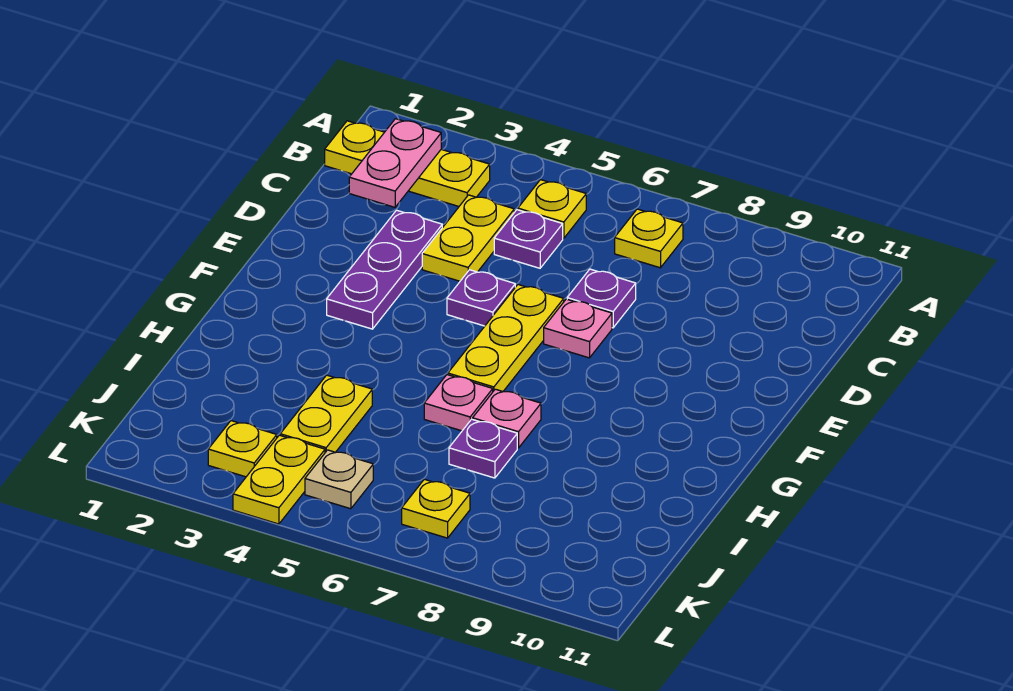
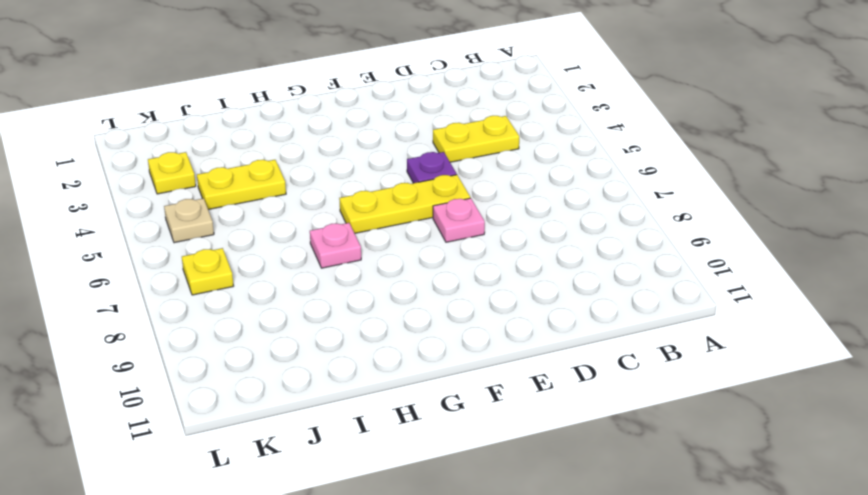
none -> yellow plate B1:B3 level 1
none -> yellow plate B5 level 1
none -> yellow plate B7 level 1

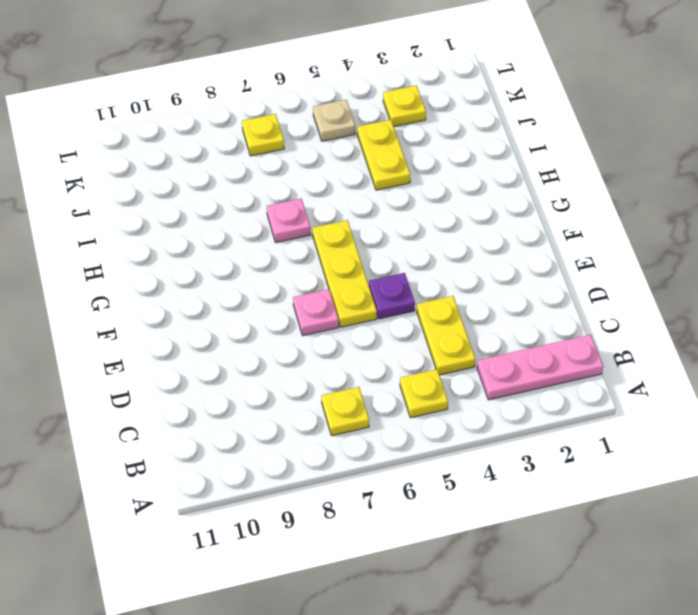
pink plate B1:B3 level 1 -> yellow plate B1:B3 level 1
none -> purple plate C5 level 1
none -> purple plate D3:F3 level 1
none -> purple plate D7 level 1

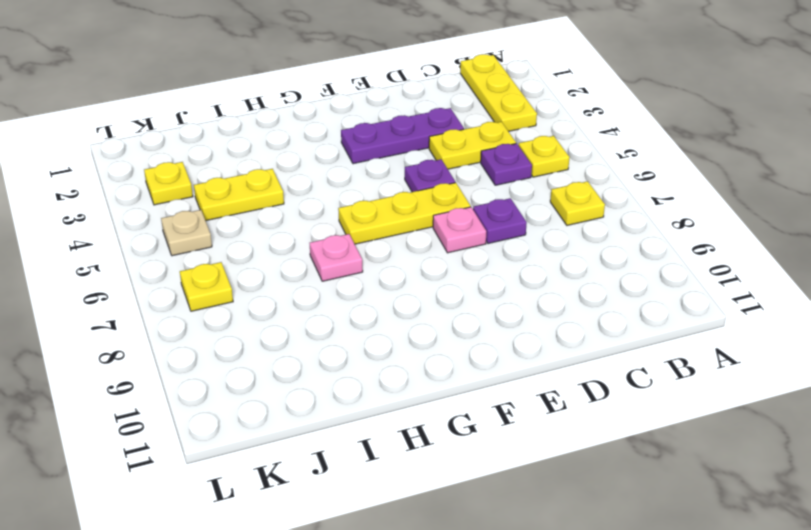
none -> pink plate H6 level 1
none -> purple plate I7 level 1
none -> yellow plate K4:L4 level 1

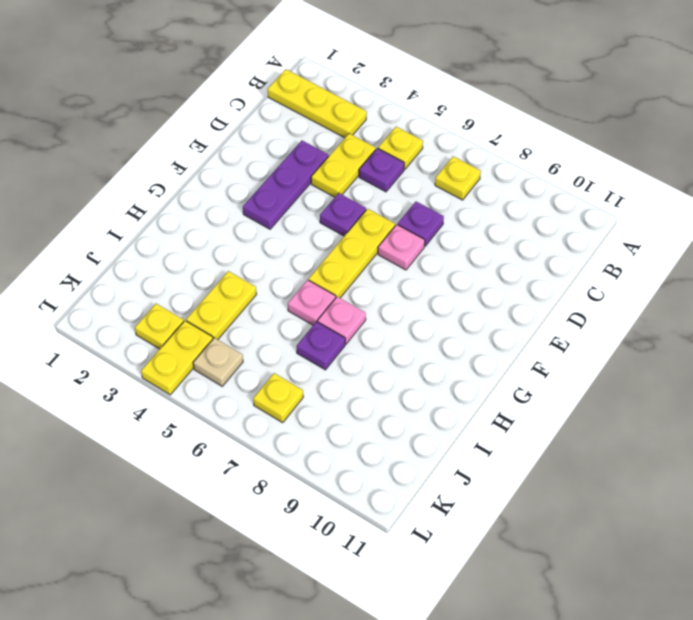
none -> pink plate B2:C2 level 2

